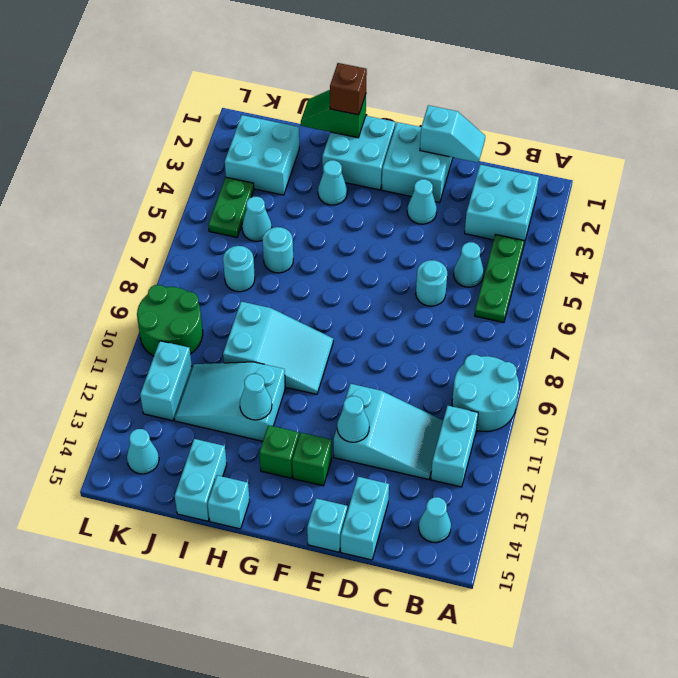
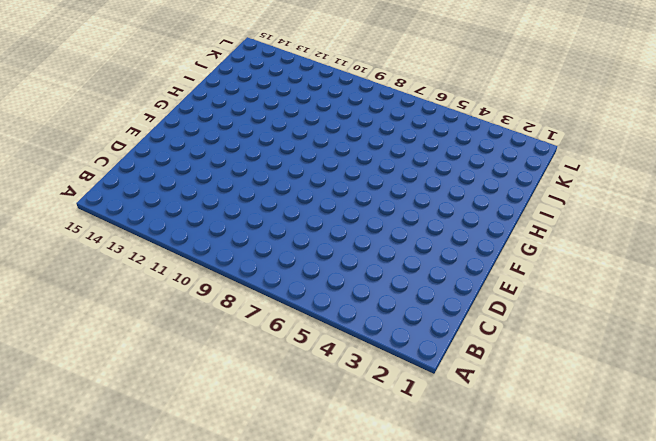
none -> cyan round brick A9:B10 level 1
none -> cyan brick B2:C3 level 1
none -> green plate B4:B6 level 1
none -> cyan brick B11:B12 level 1

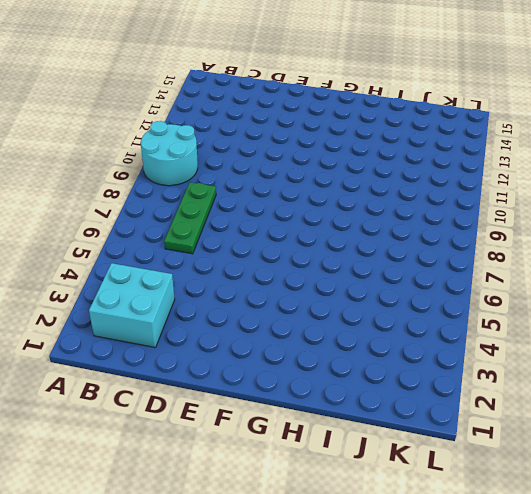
green plate C6:C8 level 1 -> green plate B4:B6 level 1
none -> cyan brick B11:B12 level 1
none -> cyan cone B14 level 1
none -> cyan cone C5 level 1
none -> cyan slope C11:E12 level 1 top E

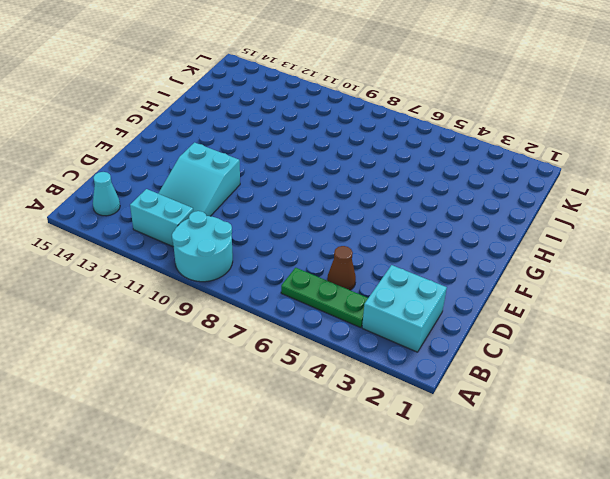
brown cone C5 level 1 -> cyan cone C5 level 1
none -> cyan round brick D6 level 1
none -> cyan brick D14:D15 level 1
none -> cyan brick E1:F2 level 1
none -> cyan cone E3 level 1

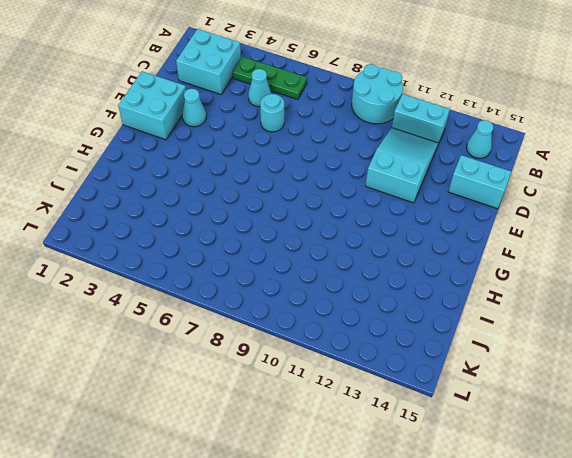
none -> cyan brick E15 level 1
none -> green brick F13 level 1
none -> cyan brick G1:H2 level 1
none -> cyan slope G9:I10 level 1 top I

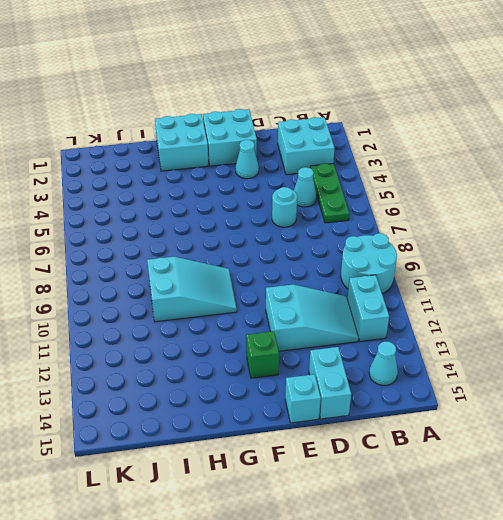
none -> green brick G13 level 1
none -> cyan cone H3 level 1
none -> cyan slope H11:J12 level 1 top H
none -> cyan brick H15 level 1

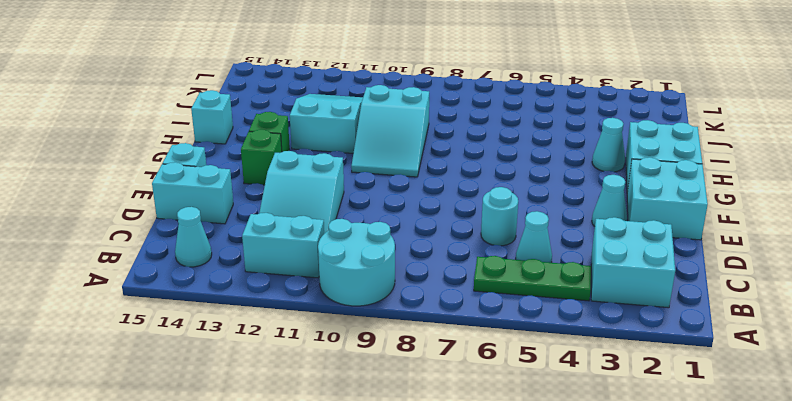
none -> cyan round brick I6 level 1
none -> cyan brick I14:I15 level 1
none -> cyan brick J2:K3 level 1
none -> cyan cone J5 level 1

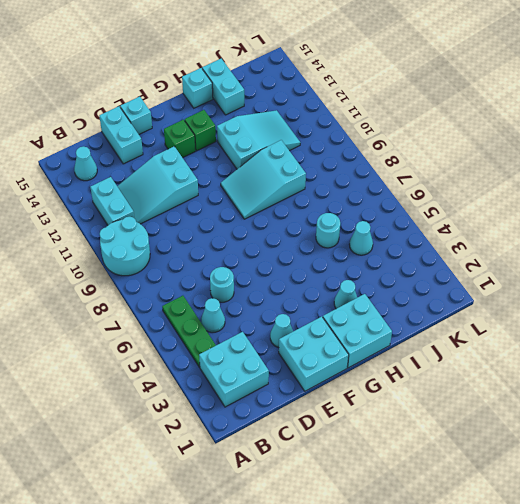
none -> cyan brick J2:K3 level 1
none -> cyan round brick J7 level 1
none -> green plate K4:K5 level 1
none -> green round brick K9:L10 level 1

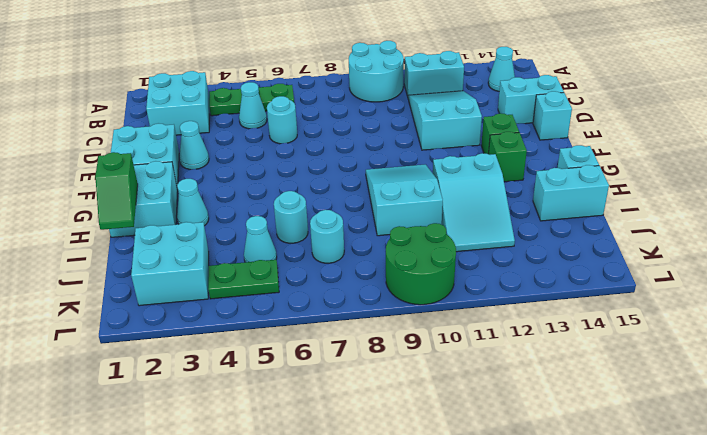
none -> cyan brick K11:K12 level 1
none -> cyan cone K14 level 1
none -> cyan slope D1:E1 level 2 top E
none -> cyan cone E12 level 2

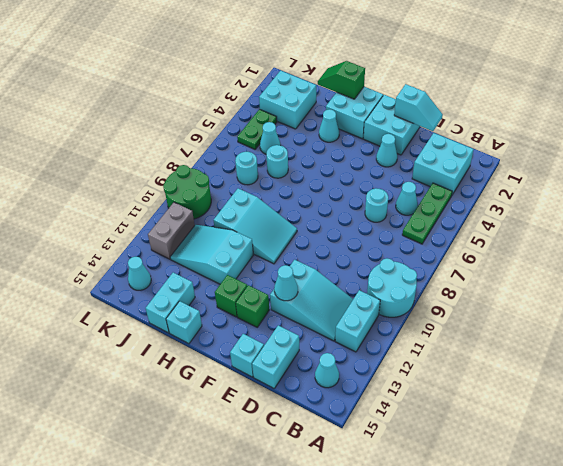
grey brick K11:K12 level 1 -> cyan brick K11:K12 level 1
none -> cyan cone H12 level 2
none -> brown brick H1 level 3

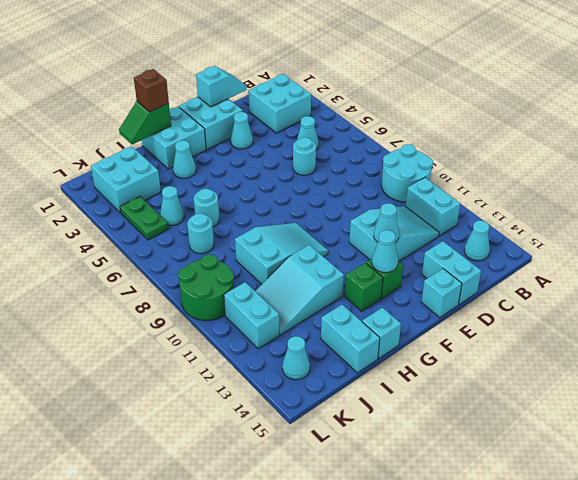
cyan cone F13 level 2 -> cyan cone H12 level 2
none -> green plate B4:B6 level 1

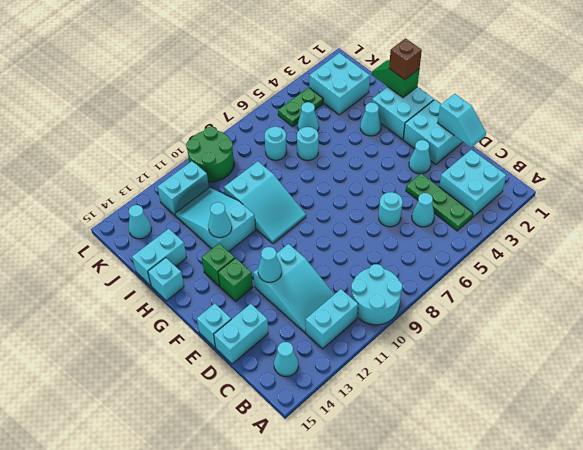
green plate B4:D4 level 1 -> green plate B4:B6 level 1

